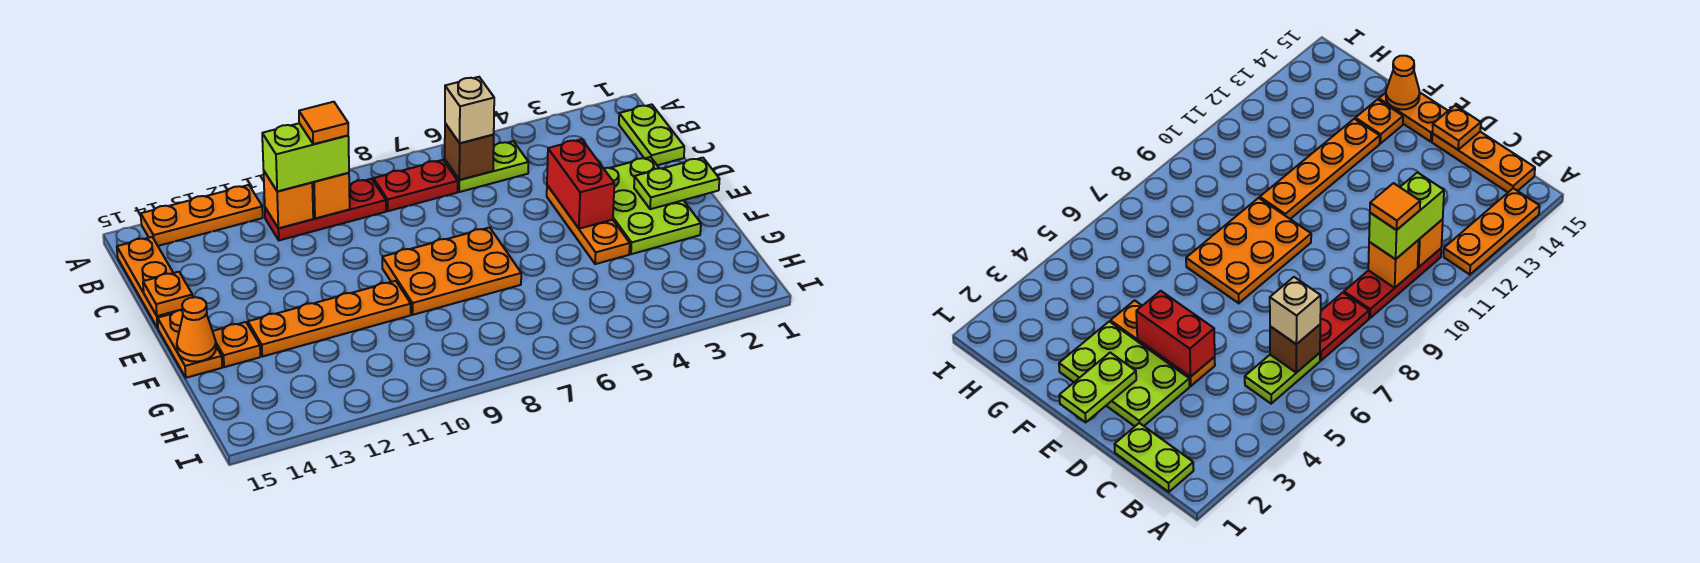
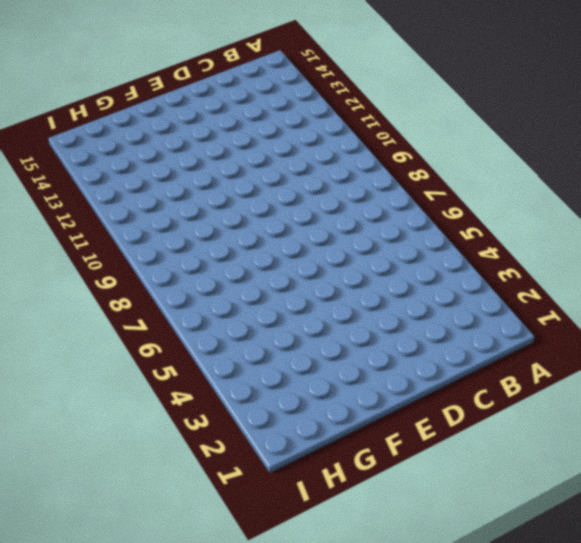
none -> orange plate A12:A14 level 1
none -> lime plate B1:C1 level 1
none -> lime plate B5:B6 level 1

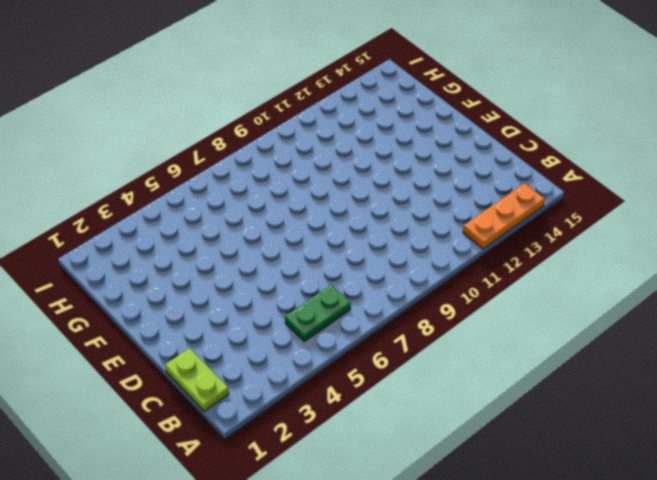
green plate B5:B6 level 1 -> lime plate B5:B6 level 1
none -> red plate B7:B8 level 1
none -> red plate B9:B11 level 1
none -> orange plate B15:D15 level 1

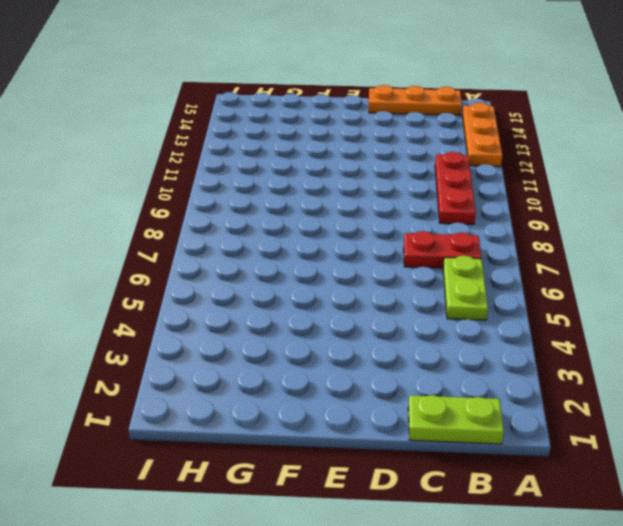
red plate B7:C7 level 1 -> red plate B7:B8 level 1
none -> lime plate D2:F3 level 1
none -> orange plate D4:F4 level 1
none -> orange plate E7:F9 level 1

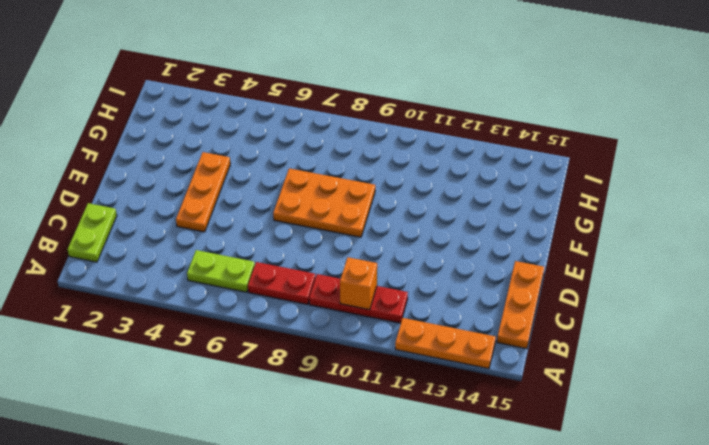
none -> lime plate D2:F3 level 1
none -> orange plate E15:F15 level 1
none -> orange plate F10:F13 level 1

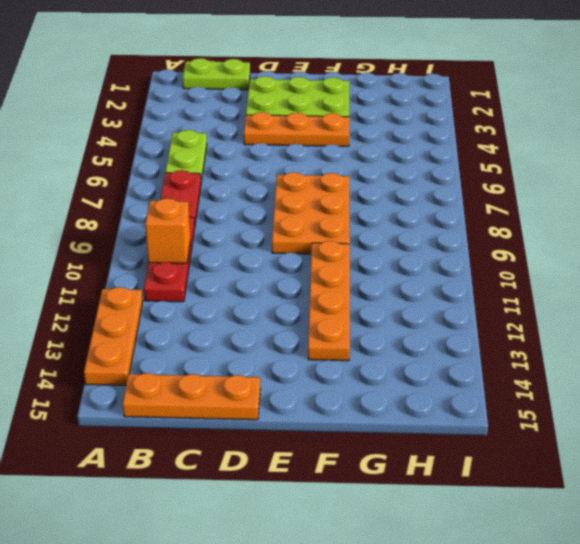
none -> orange plate E15:F15 level 1
none -> orange plate F14 level 1
none -> brown brick B6 level 2

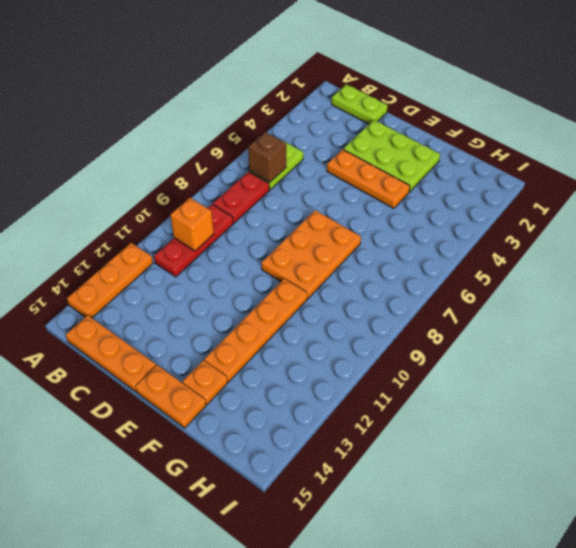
none -> orange brick B11 level 2
none -> red brick D4:E4 level 2
none -> orange plate D15 level 2

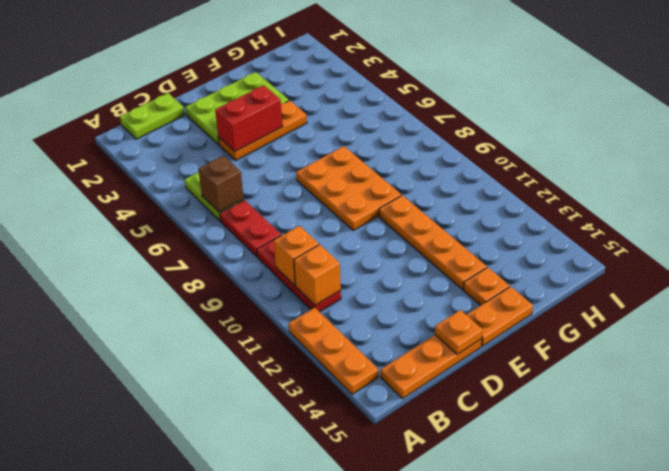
none -> lime plate E1:E2 level 2
none -> orange cone F15 level 2
none -> tan brick B6 level 3

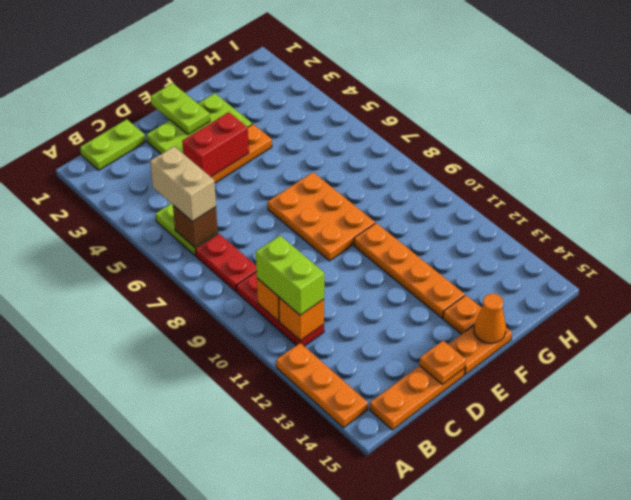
tan brick B5:B6 level 3 -> tan brick B6 level 3
none -> orange tile B10 level 4

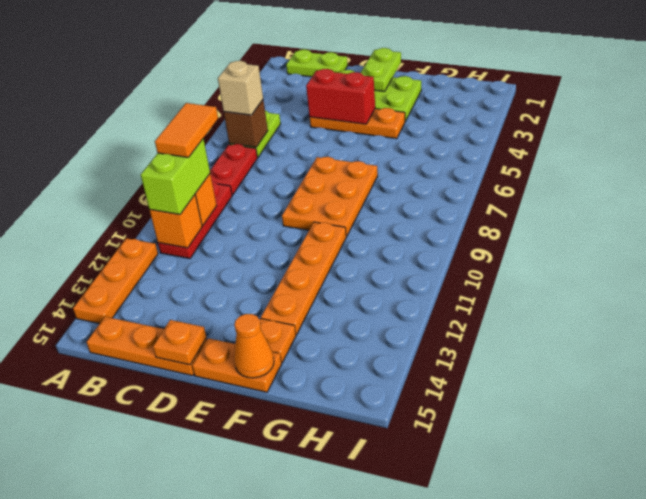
orange tile B9:B10 level 4 -> orange tile B10 level 4

